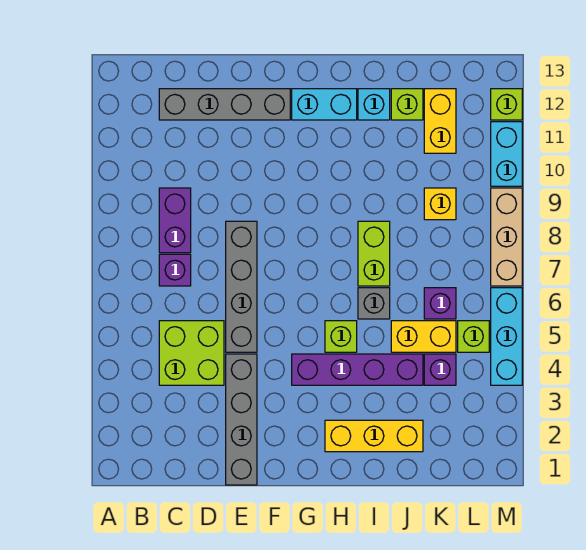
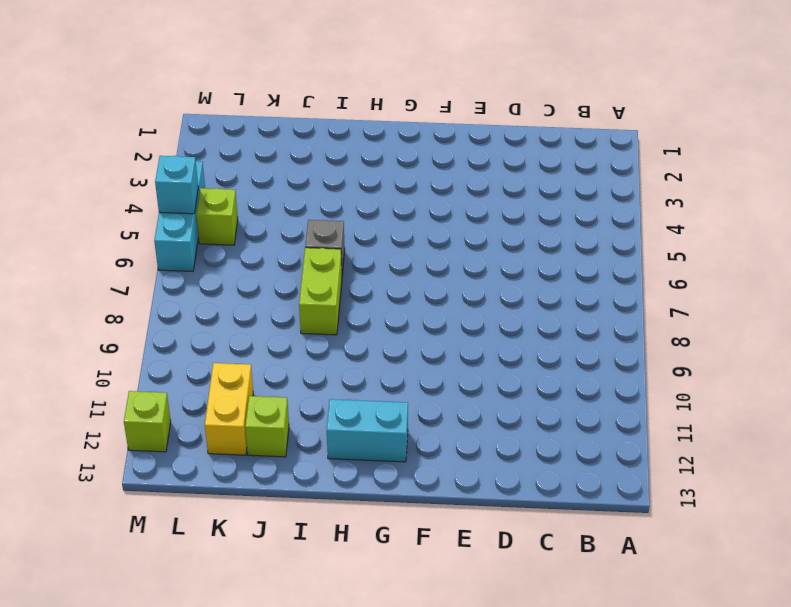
cyan brick M5 level 2 -> cyan brick I12 level 1
none -> lime brick C4:D5 level 1
none -> purple brick C7 level 1
none -> purple brick C8:C9 level 1

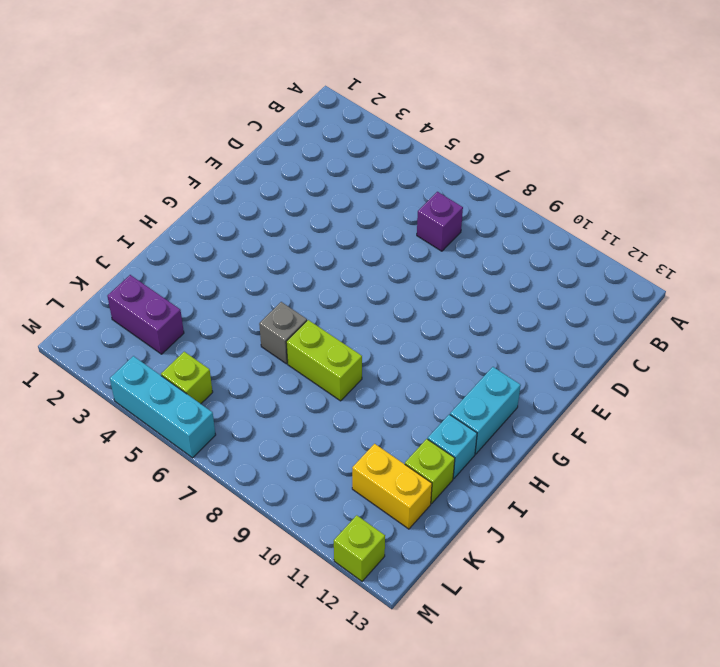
purple brick K2:K3 level 1 -> purple brick C8:C9 level 1
none -> lime brick C4:D5 level 1
none -> grey brick C12:F12 level 1
none -> grey brick E1:E4 level 1

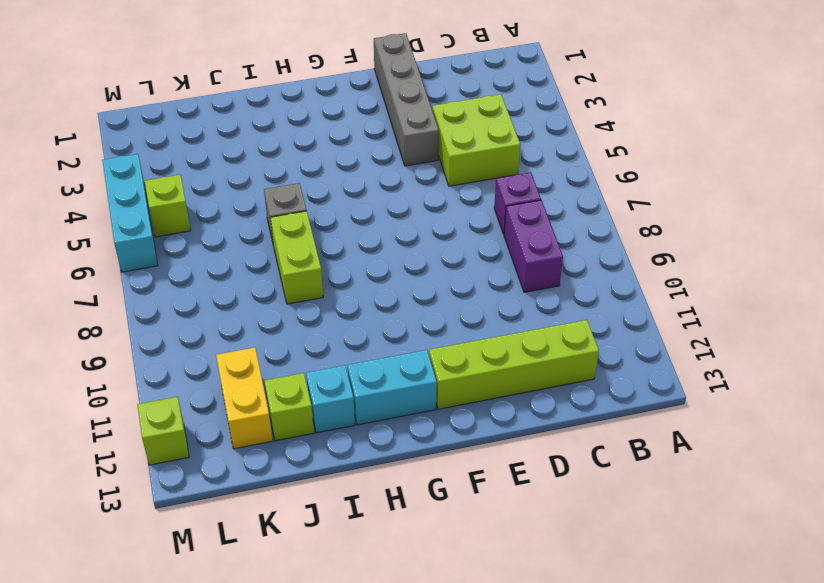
lime brick C12:F12 level 1 -> grey brick C12:F12 level 1
none -> grey brick E5:E8 level 1
none -> purple brick G4:J4 level 1
none -> yellow brick H2:J2 level 1

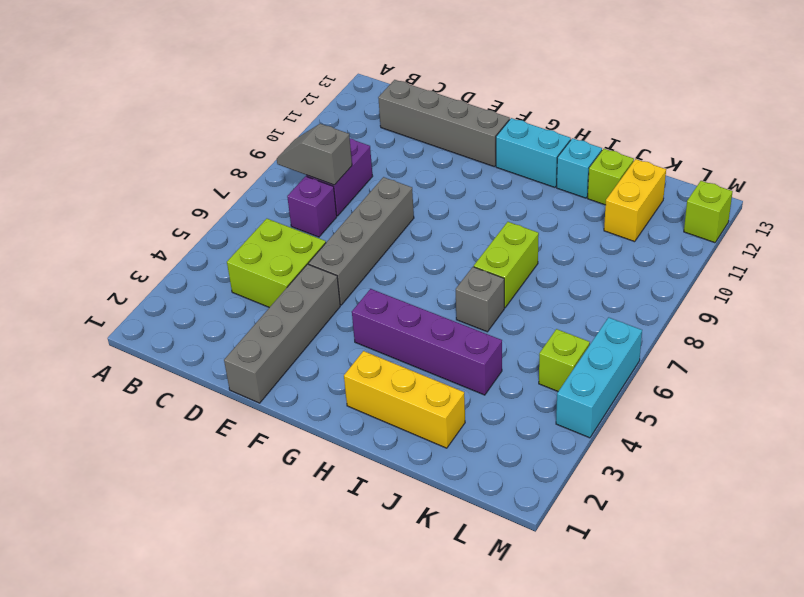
grey slope B8:C8 level 2 top C -> none
none -> lime brick H5 level 1
none -> yellow brick J5:K5 level 1
none -> purple brick K4 level 1

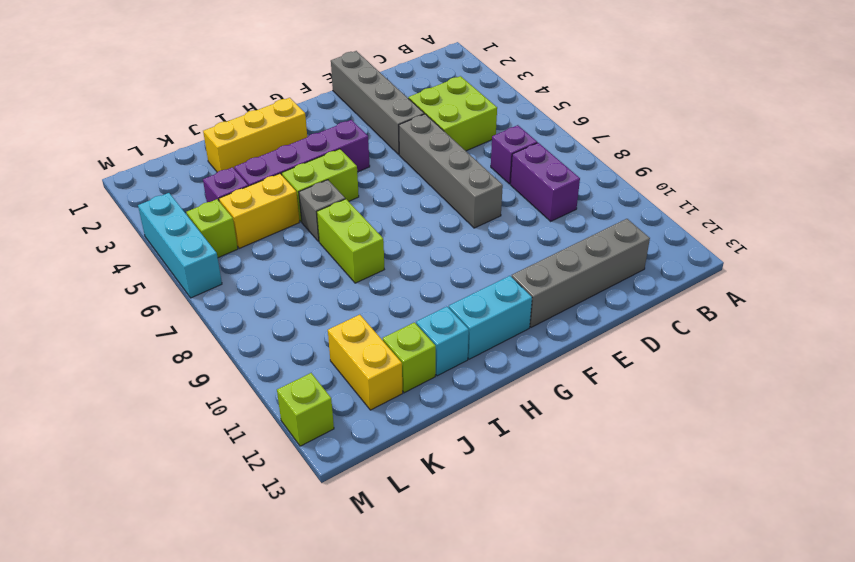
lime brick H5:I5 level 1 -> lime brick H5 level 1
none -> purple brick K6 level 1
none -> yellow brick K9 level 1
none -> tan brick M7:M9 level 1

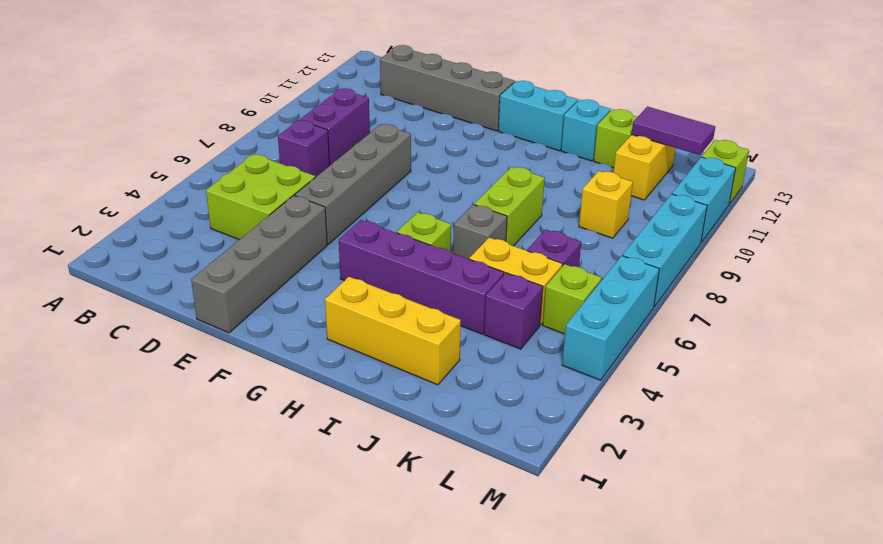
purple tile K12:L12 level 2 -> none
cyan brick M7:M9 level 1 -> tan brick M7:M9 level 1

